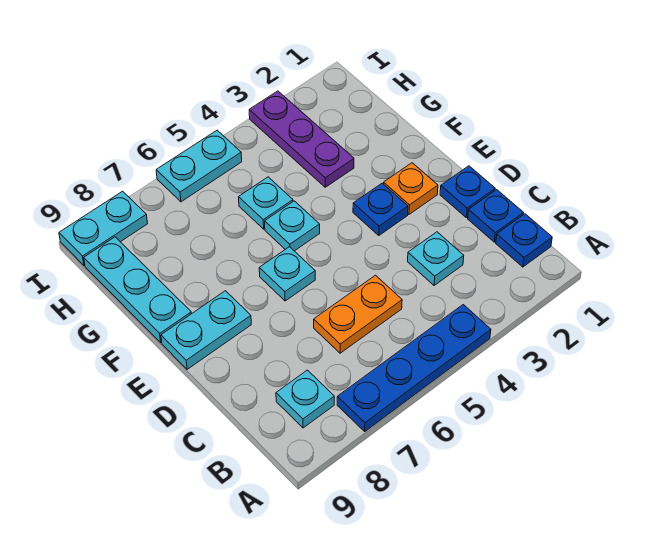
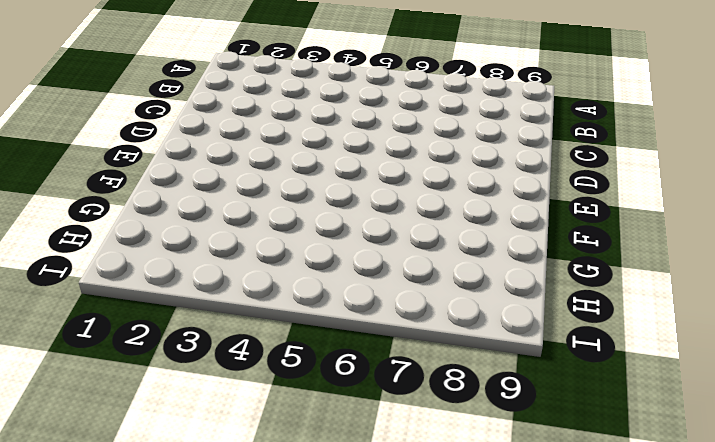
none -> blue plate A4:A7 level 1
none -> blue plate B1 level 1
none -> cyan plate B8 level 1

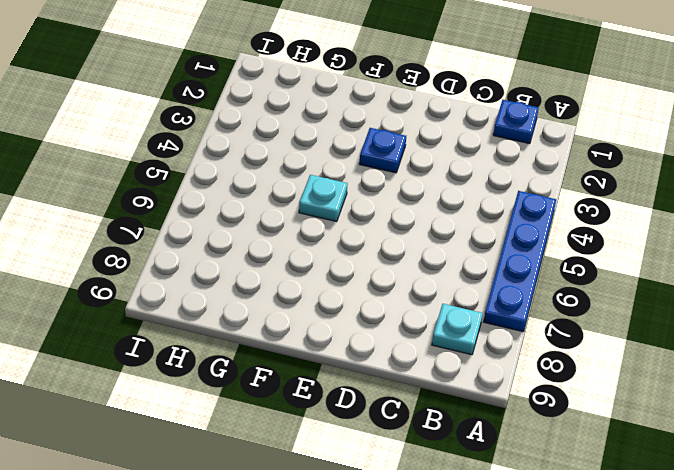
none -> blue plate C1 level 1
none -> cyan plate C3 level 1
none -> orange plate C5:C6 level 1

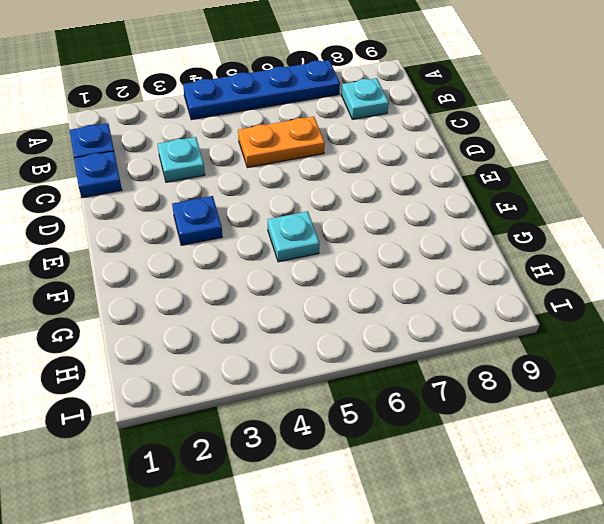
none -> blue plate D1 level 1
none -> orange plate E2 level 1
none -> cyan plate E6 level 1

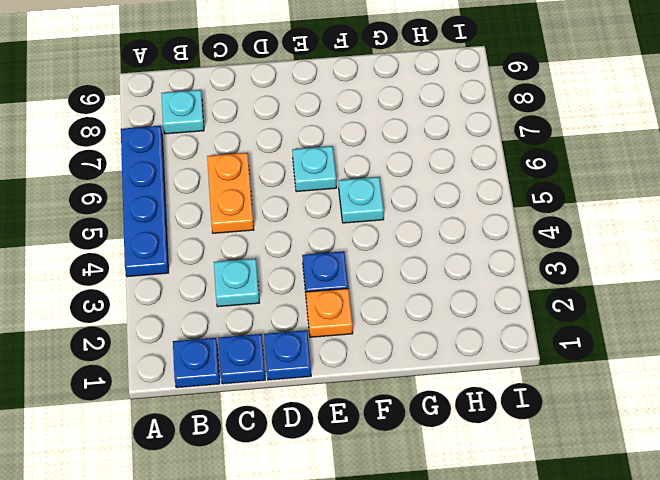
none -> cyan plate E8:E9 level 1
none -> cyan plate F9:H9 level 1
none -> purple plate G3:I3 level 1

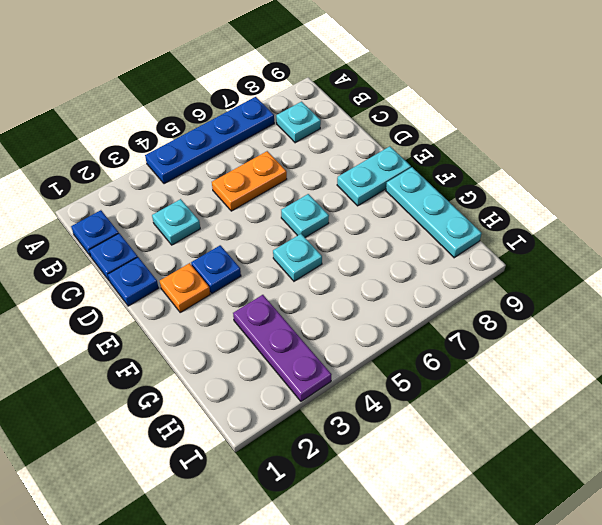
none -> cyan plate G5 level 1
none -> cyan plate I5:I6 level 1
none -> cyan plate I8:I9 level 1

